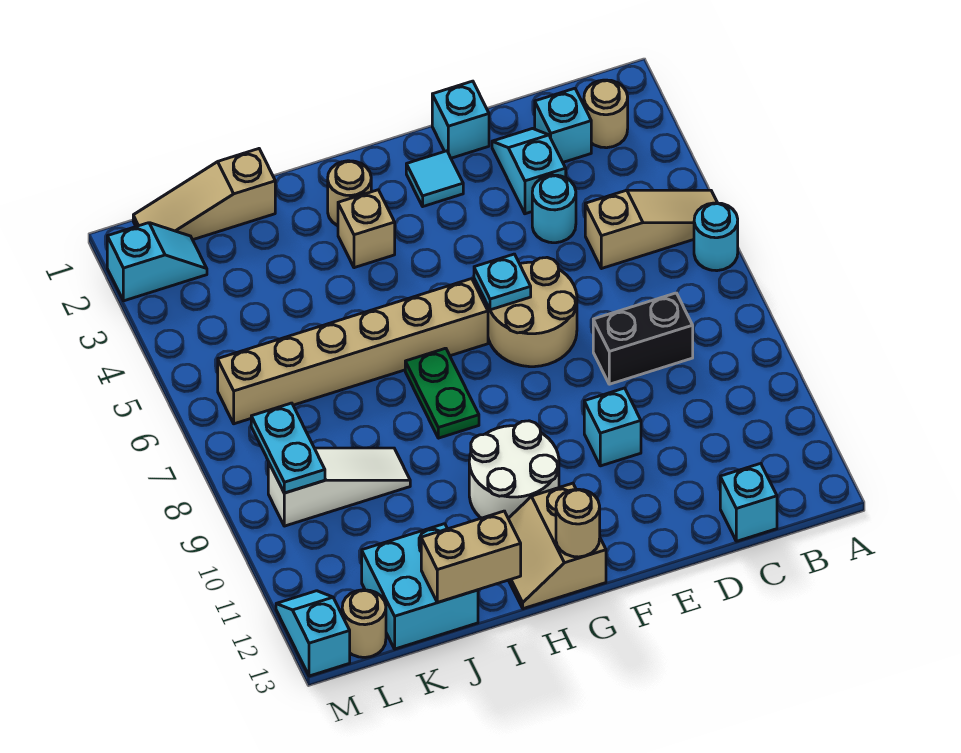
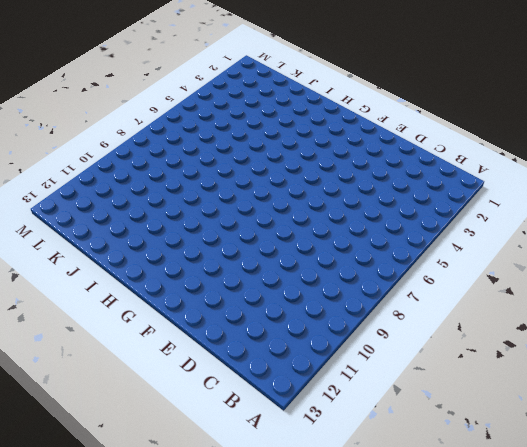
none -> tan slope A5:C5 level 1 top C
none -> cyan round brick A6 level 1
none -> tan round brick B2 level 1

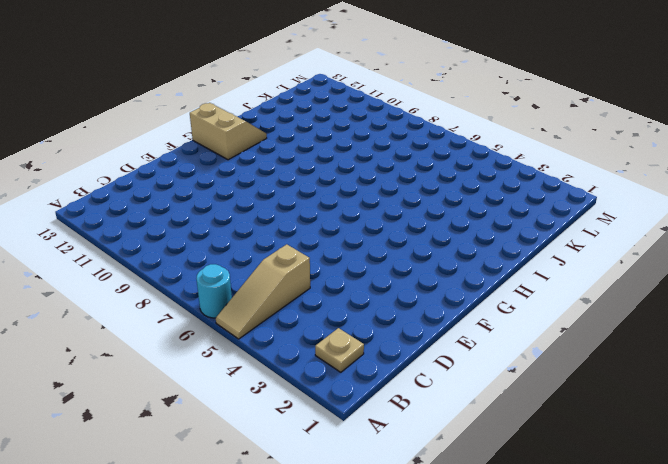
tan plate B2 level 1 -> tan round brick B2 level 1
none -> cyan brick C2 level 1
none -> black brick C8:D8 level 1
none -> cyan brick C13 level 1

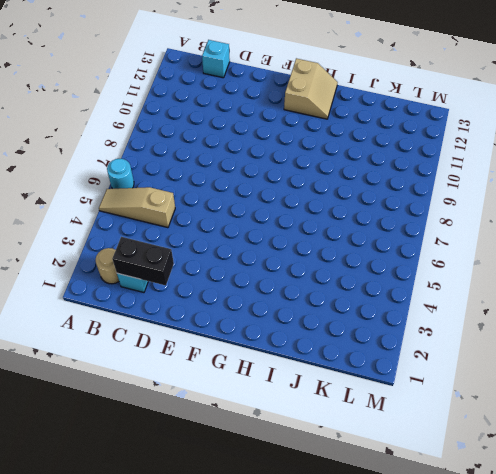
black brick C2:D2 level 2 -> black brick C8:D8 level 1
none -> cyan slope D2:D3 level 1 top 3
none -> cyan round brick D4 level 1
none -> cyan brick E1 level 1

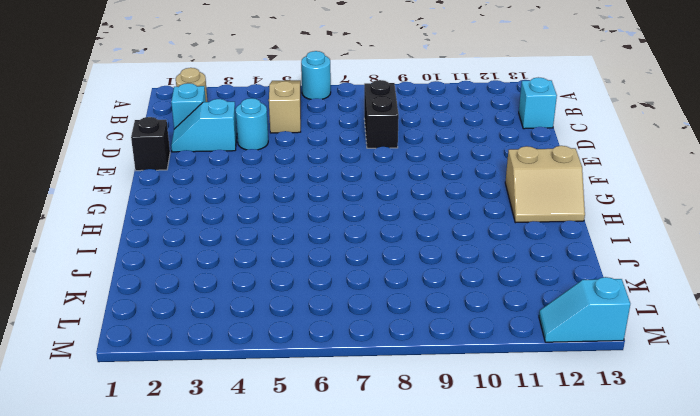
black brick E1 level 1 -> cyan brick E1 level 1
none -> tan round brick E6:F7 level 1
none -> cyan brick E10 level 1
none -> cyan tile F2 level 1

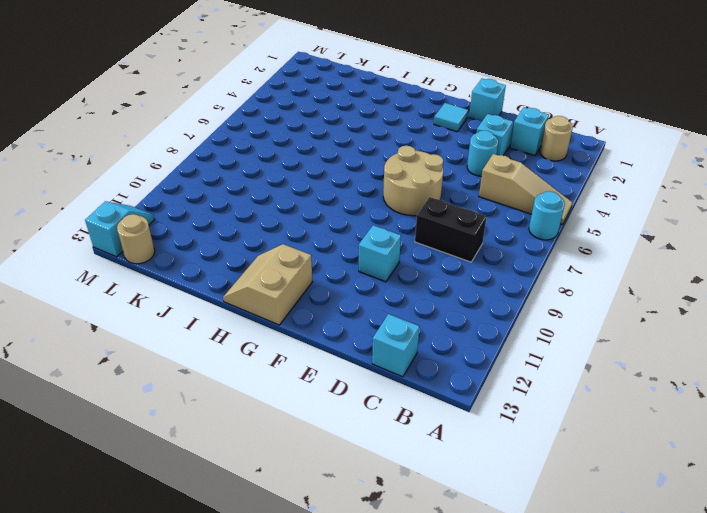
none -> tan brick G6:L6 level 1
none -> white round brick G10:H11 level 1
none -> tan round brick H2 level 1

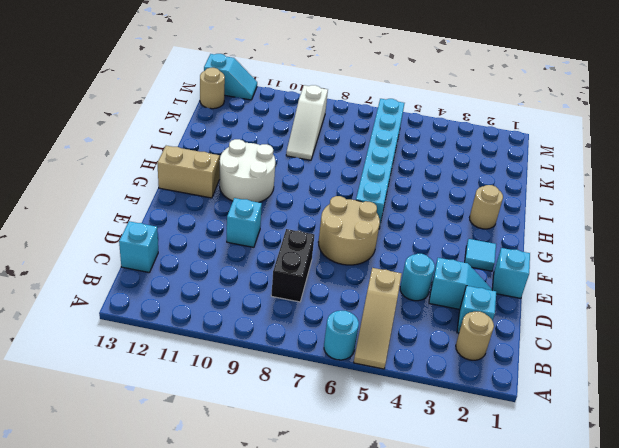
cyan brick G6:L6 level 1 -> tan brick G6:L6 level 1
none -> tan brick H3 level 1
none -> green plate H7:H8 level 1
none -> tan slope J1:L1 level 1 top J

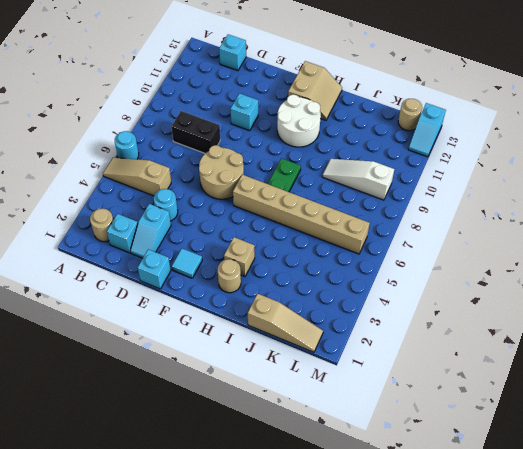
none -> cyan brick J12:K13 level 1
none -> cyan slope L2:M2 level 1 top M
none -> cyan plate F6 level 2

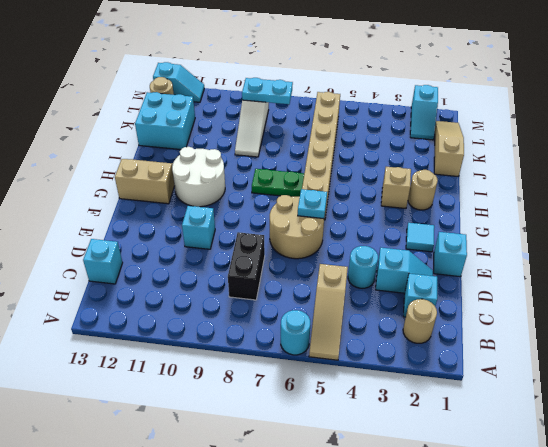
none -> tan round brick G13 level 2
none -> tan brick I13:J13 level 2

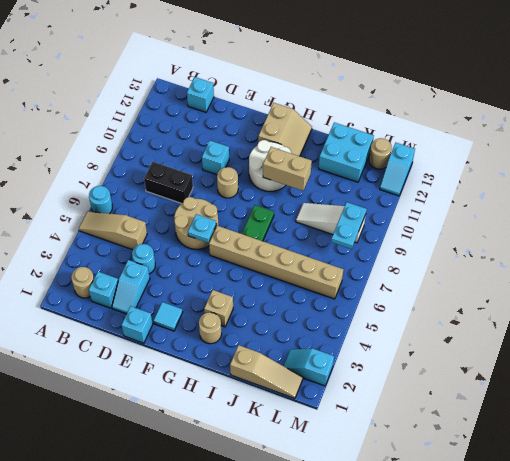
tan round brick F9 level 1 -> tan round brick G13 level 2
tan brick H10:I10 level 2 -> tan brick I13:J13 level 2

